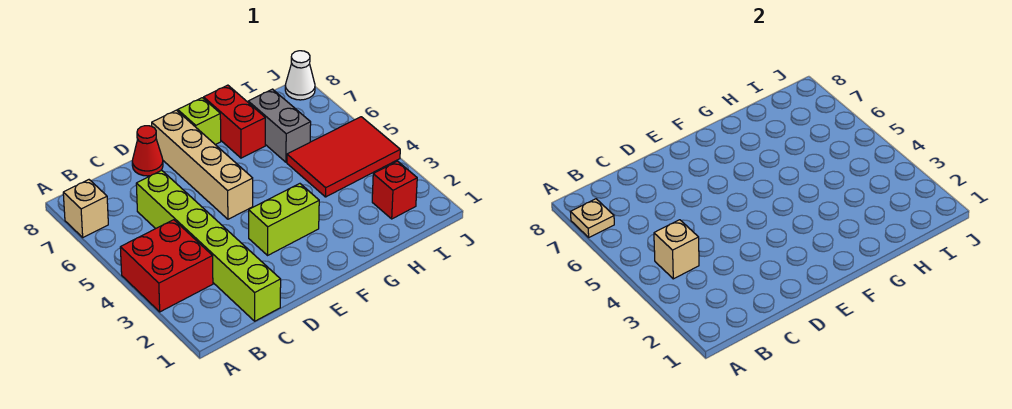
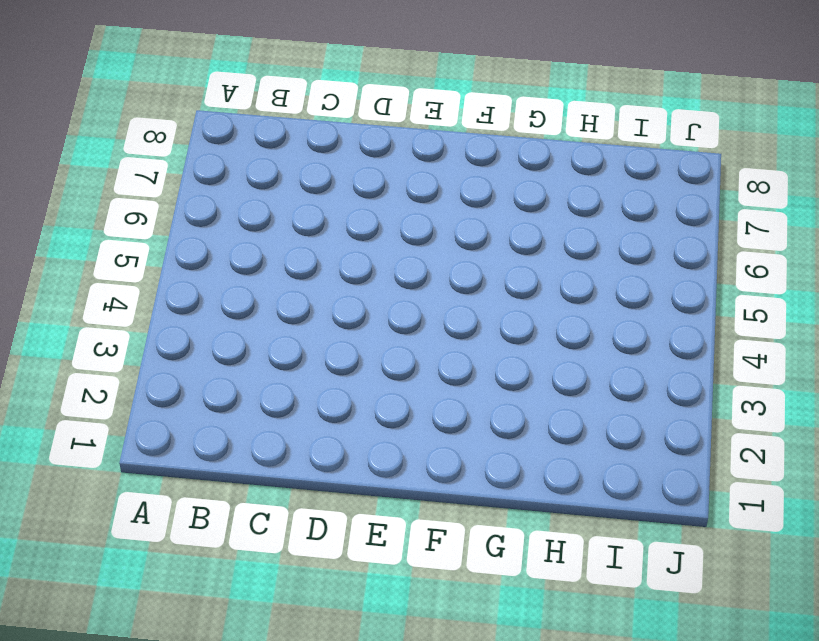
none -> red brick A3:B4 level 1
none -> tan brick A7 level 1
none -> lime brick C1:C6 level 1

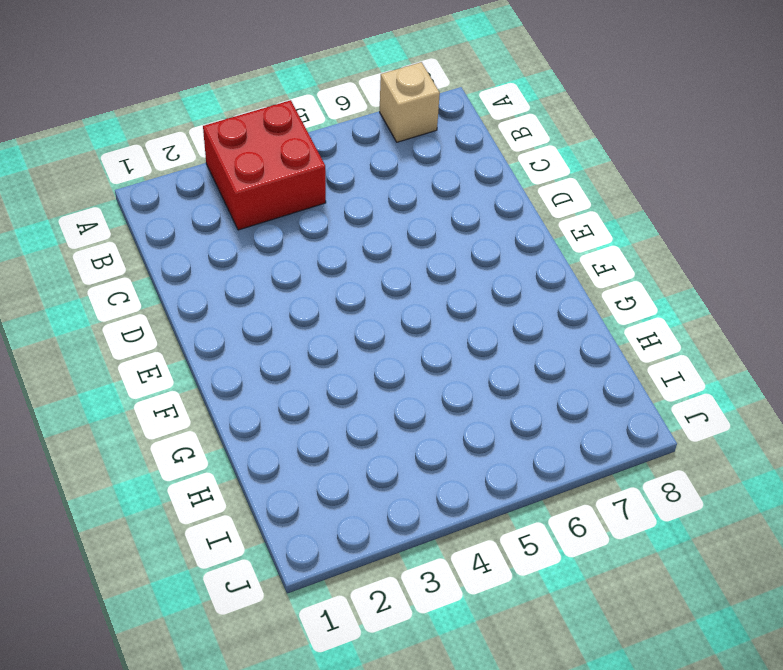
none -> lime brick C1:C6 level 1
none -> red cone D8 level 1
none -> lime brick E3:F3 level 1

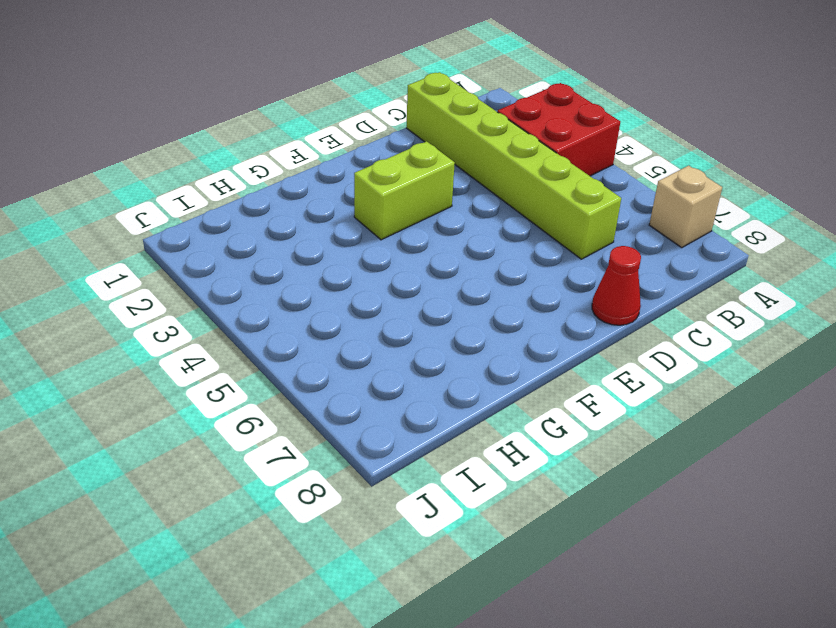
none -> tan brick E5:E8 level 1
none -> lime brick F8 level 1
none -> red brick G7:G8 level 1

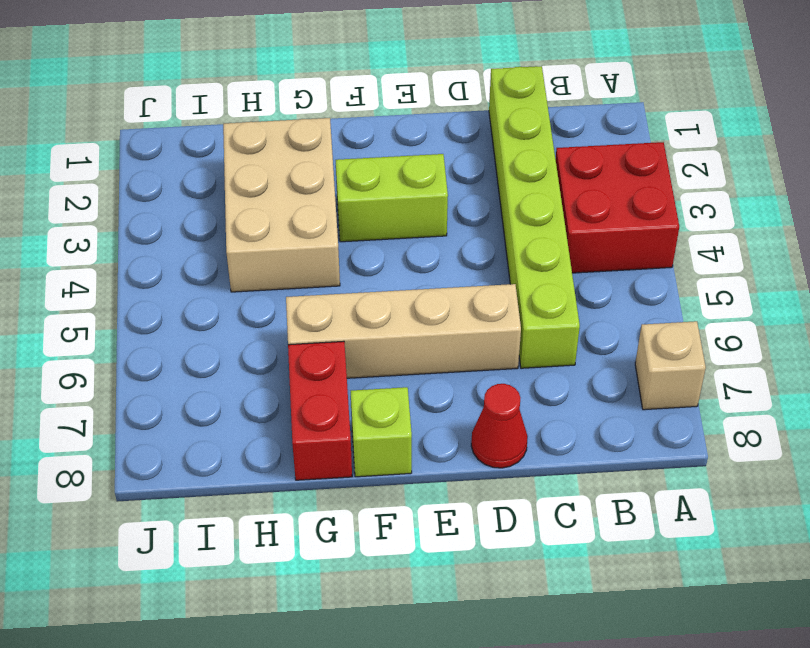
tan brick D6:G6 level 1 -> tan brick E5:E8 level 1
tan brick G2:H4 level 1 -> red tile H4:J5 level 1
none -> grey brick H6:H7 level 1
none -> red brick I2 level 1
none -> white cone J8 level 1

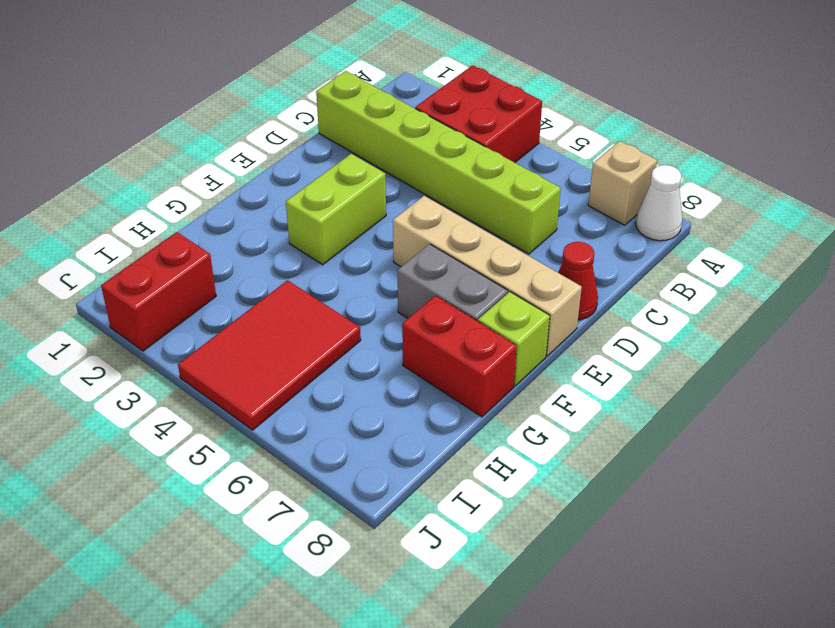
white cone A8 level 1 -> white cone J8 level 1
grey brick F6:F7 level 1 -> grey brick H6:H7 level 1
red brick I2:J2 level 1 -> red brick I2 level 1
none -> tan plate A7 level 2
none -> tan brick B4 level 2

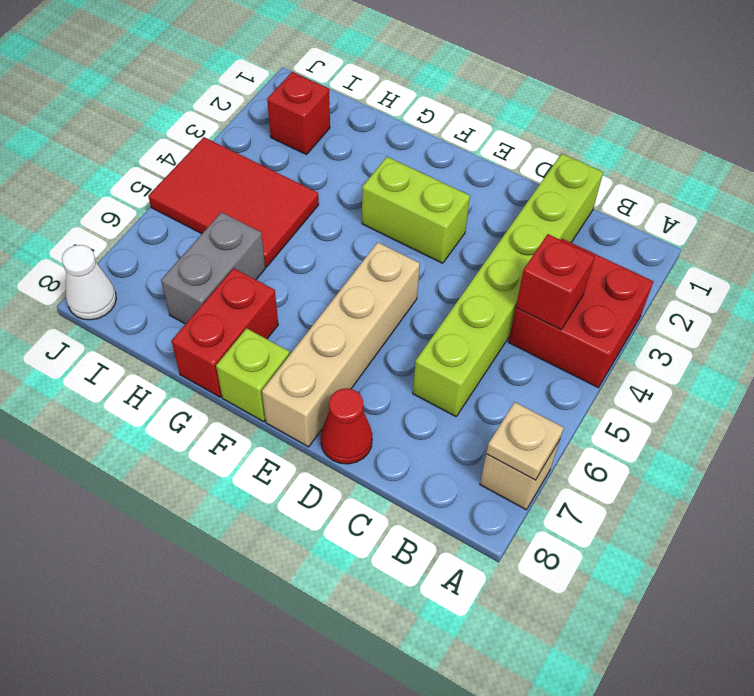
red brick B4 level 2 -> tan brick B4 level 2

